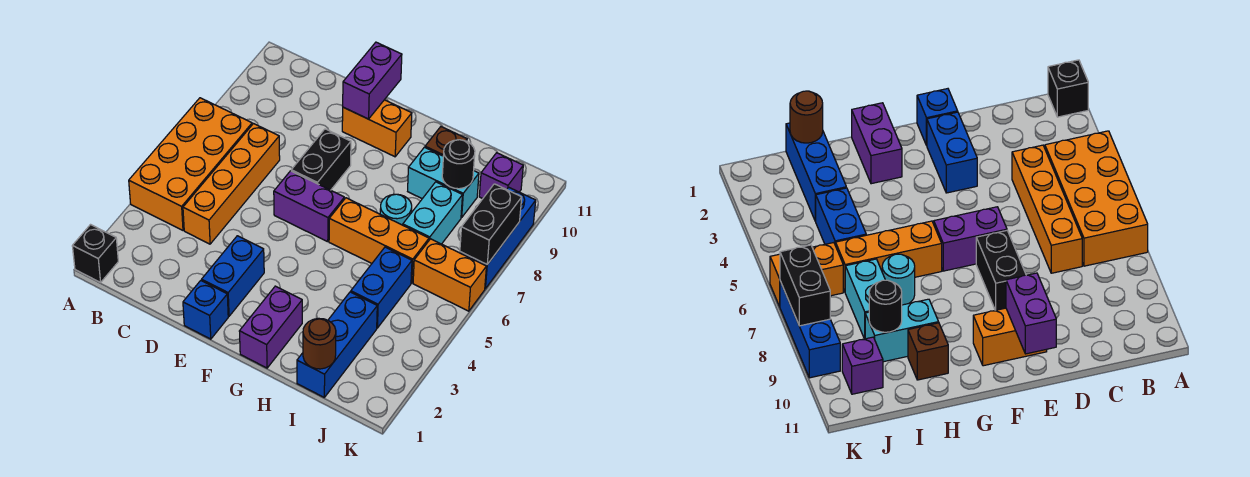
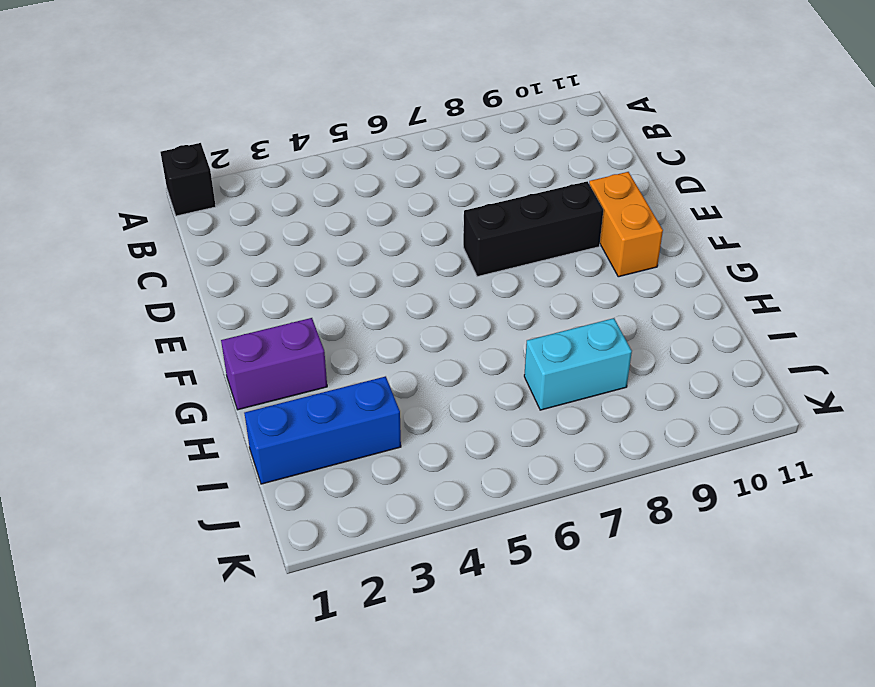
black brick E7:E9 level 1 -> black brick E7:E8 level 1
none -> orange brick A4:B7 level 1
none -> orange brick C4:C7 level 1
none -> blue brick E1 level 1

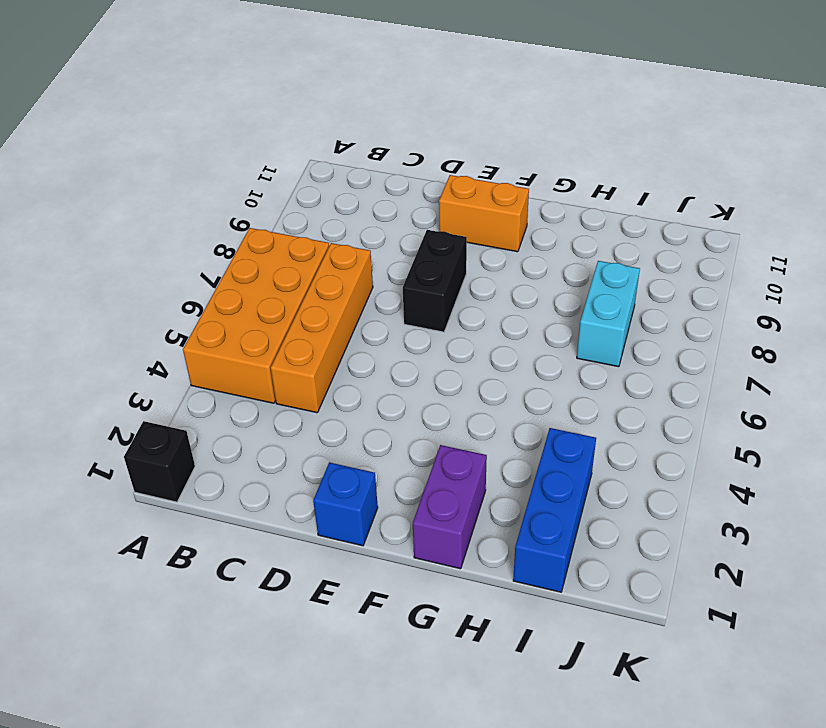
none -> blue brick E2:E3 level 1
none -> purple brick E6:F6 level 1
none -> orange brick G6:I6 level 1

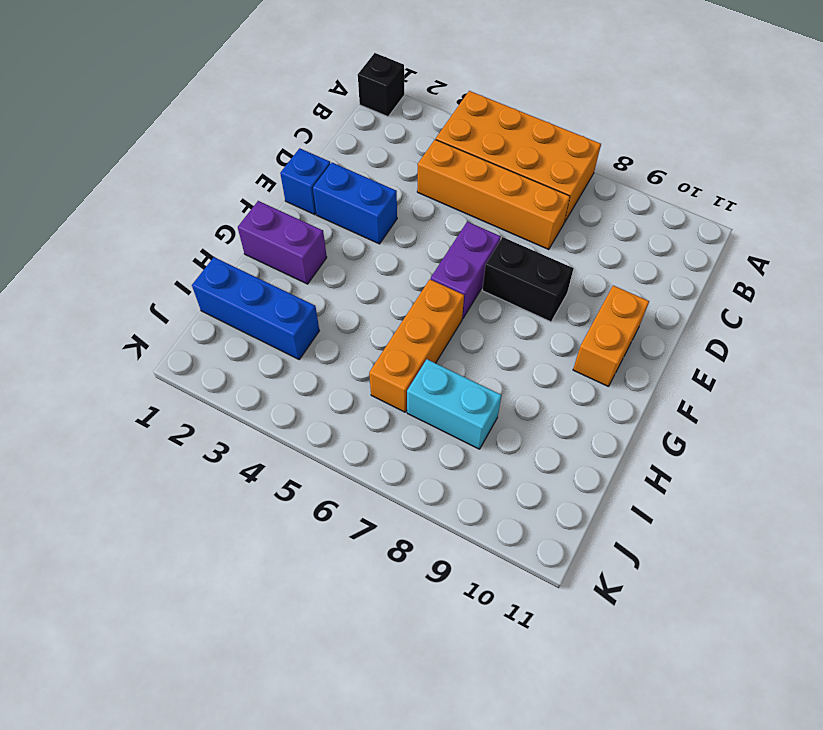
none -> cyan round brick H7 level 1
none -> cyan brick H9:I9 level 1
none -> brown brick H10 level 1

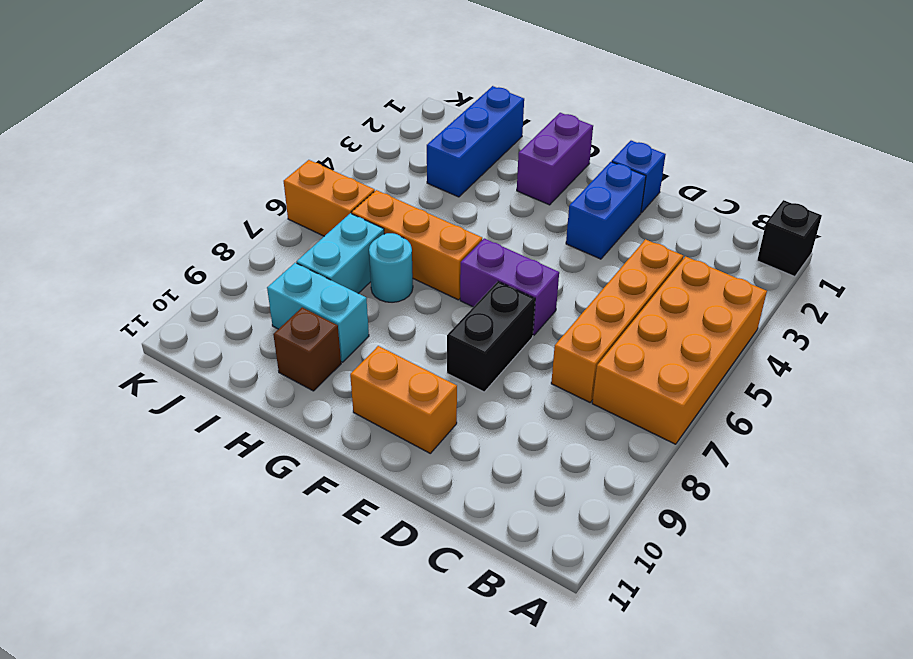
none -> blue brick I4:I5 level 1
none -> purple brick J10 level 1
none -> blue brick K7:K9 level 1

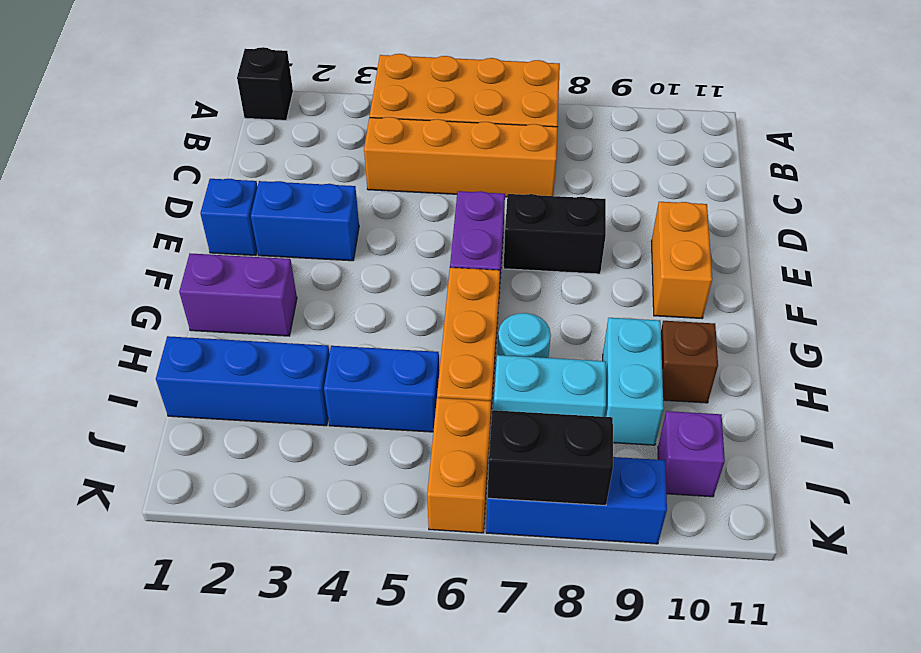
none -> purple brick E10:E11 level 2
none -> brown round brick I1 level 2
none -> black round brick I9 level 2

